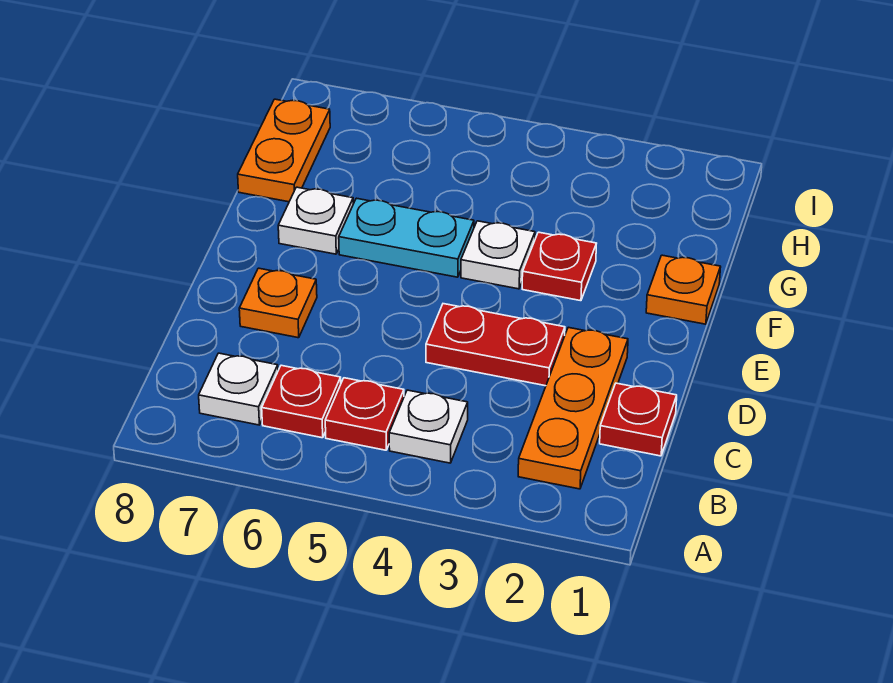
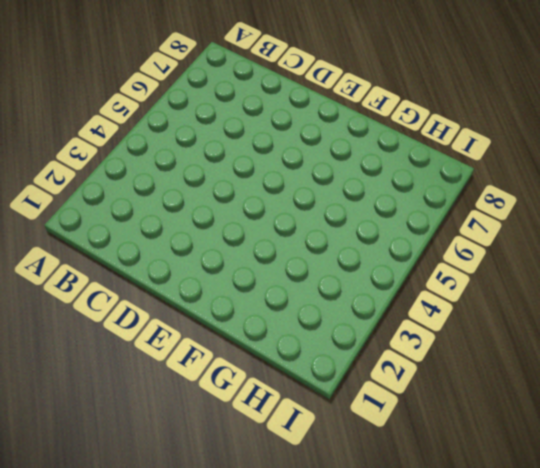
none -> orange plate B2:D2 level 1
none -> white plate B4 level 1
none -> red plate B5 level 1

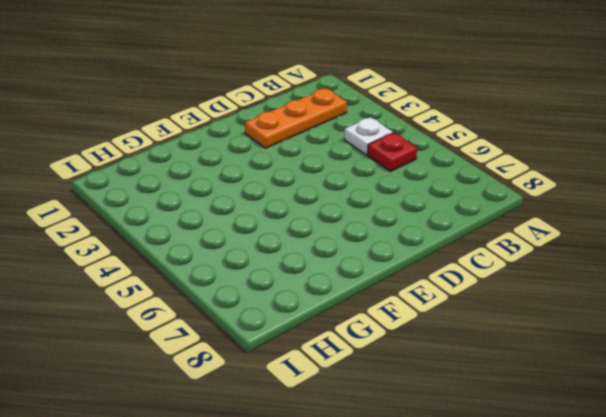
none -> red plate B6 level 1
none -> white plate B7 level 1
none -> red plate C1 level 1

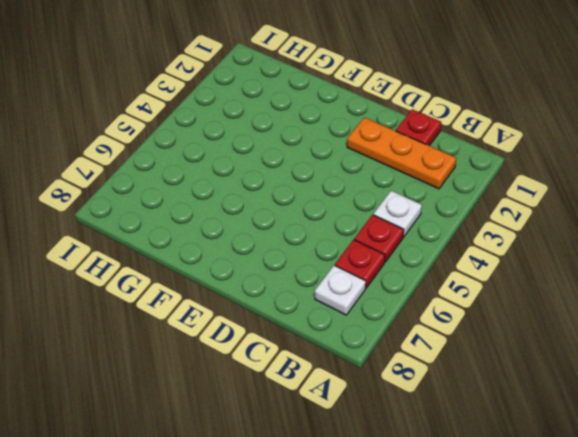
none -> red plate D3:D4 level 1
none -> orange plate D7 level 1
none -> orange plate F1 level 1

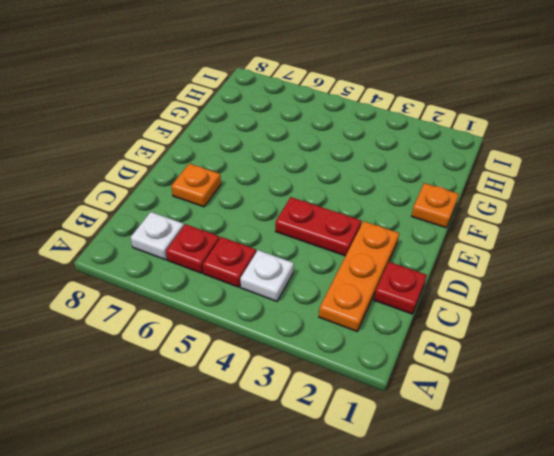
none -> red plate F3 level 1
none -> white plate F4 level 1
none -> cyan plate F5:F6 level 1

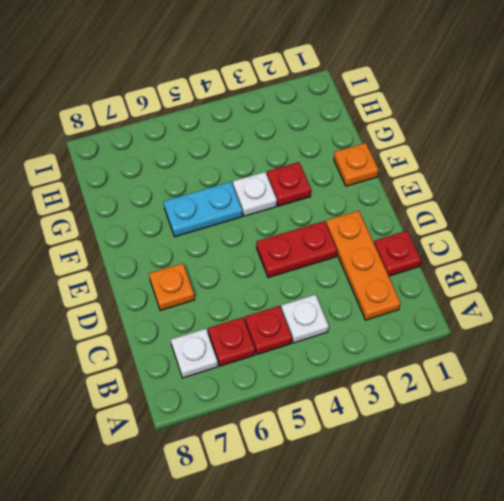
none -> white plate F7 level 1
none -> orange plate G8:H8 level 1

